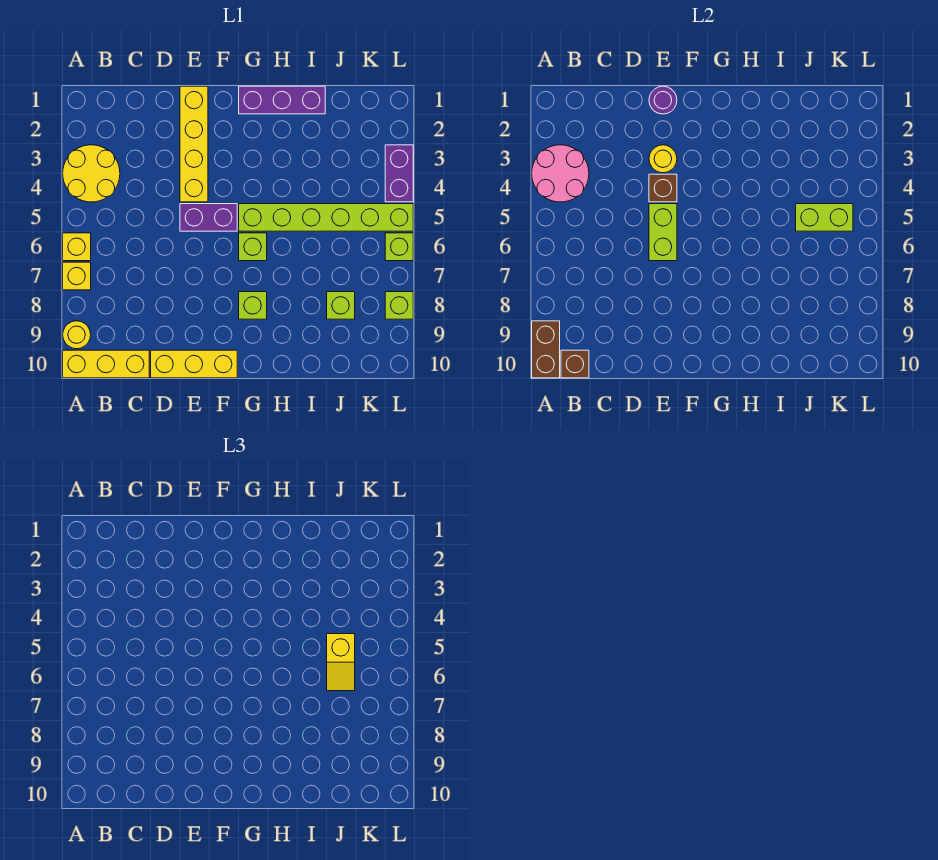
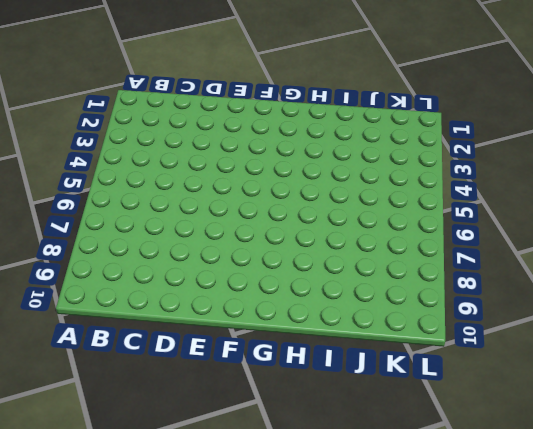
none -> yellow round brick A3:B4 level 1
none -> yellow brick A6 level 1
none -> yellow brick A7 level 1

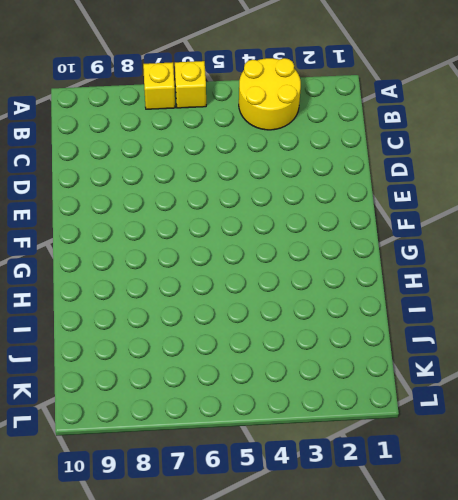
none -> yellow round brick A9 level 1
none -> yellow brick A10:C10 level 1
none -> yellow brick D10:F10 level 1

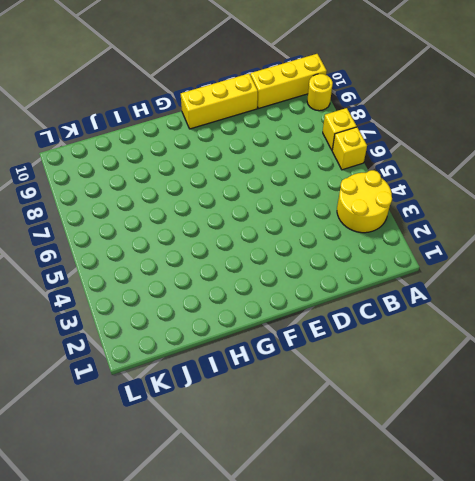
none -> yellow brick E1:E4 level 1
none -> purple brick E5:F5 level 1
none -> purple brick G1:I1 level 1

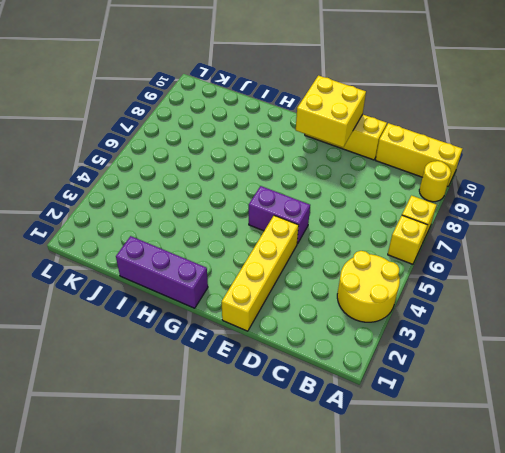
yellow brick E9:F10 level 2 -> none
none -> lime brick G5:L5 level 1
none -> lime brick G6 level 1
none -> lime brick G8 level 1

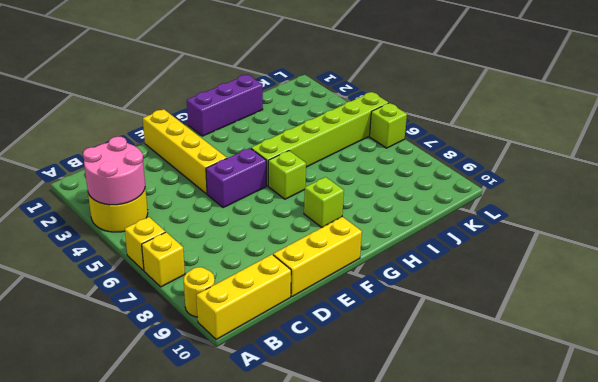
none -> lime brick J8 level 1
none -> purple brick L3:L4 level 1
none -> lime brick L8 level 1

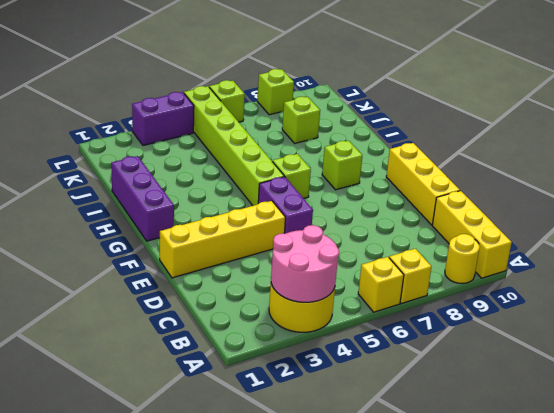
none -> brown brick A9:A10 level 2
none -> brown brick B10 level 2
none -> purple round brick E1 level 2

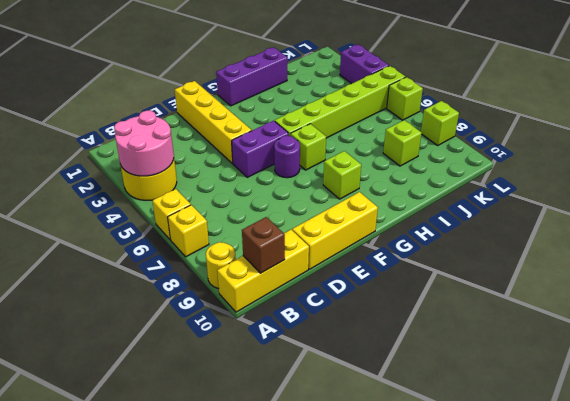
purple round brick F6 level 1 -> purple round brick E1 level 2
none -> brown brick A9:A10 level 2
none -> yellow round brick E3 level 2
none -> brown brick E4 level 2

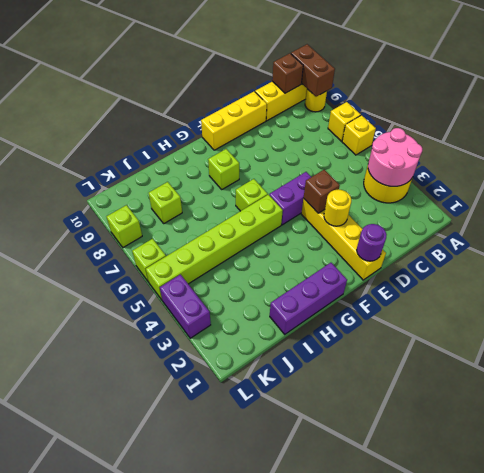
none -> lime brick E5:E6 level 2
none -> lime brick J5:K5 level 2
none -> yellow slope J5:J6 level 3 top 5

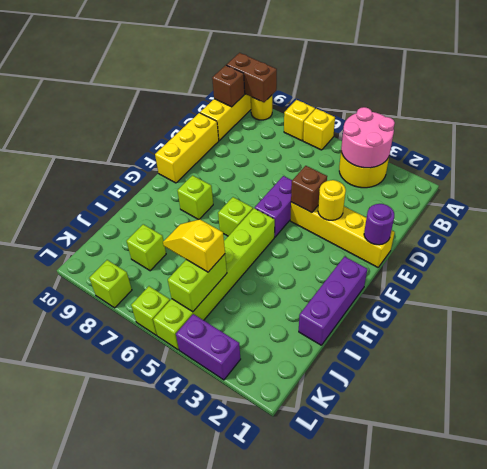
none -> lime brick E5:E6 level 2

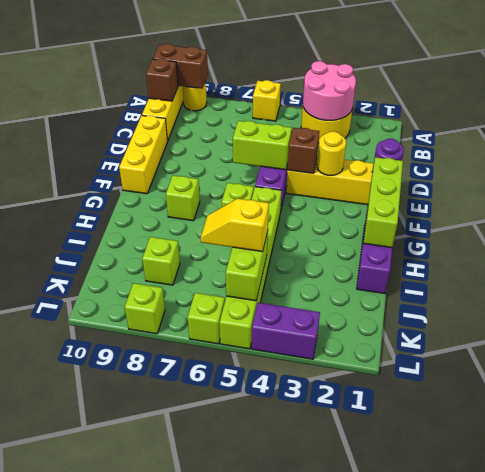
lime brick F1:H1 level 2 -> none
none -> yellow brick A7 level 1

